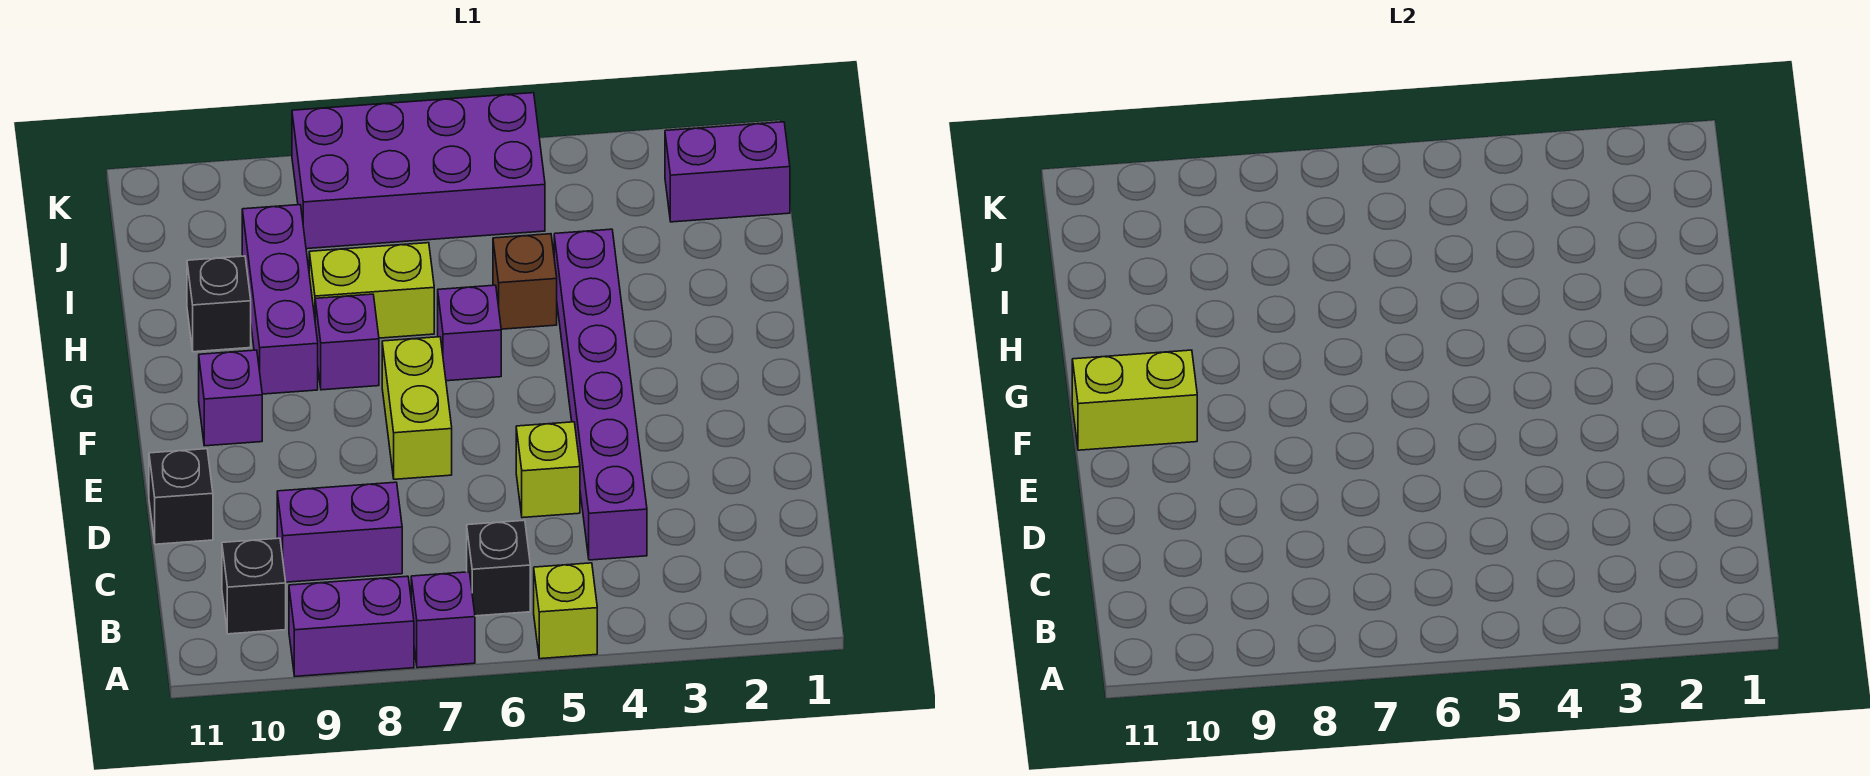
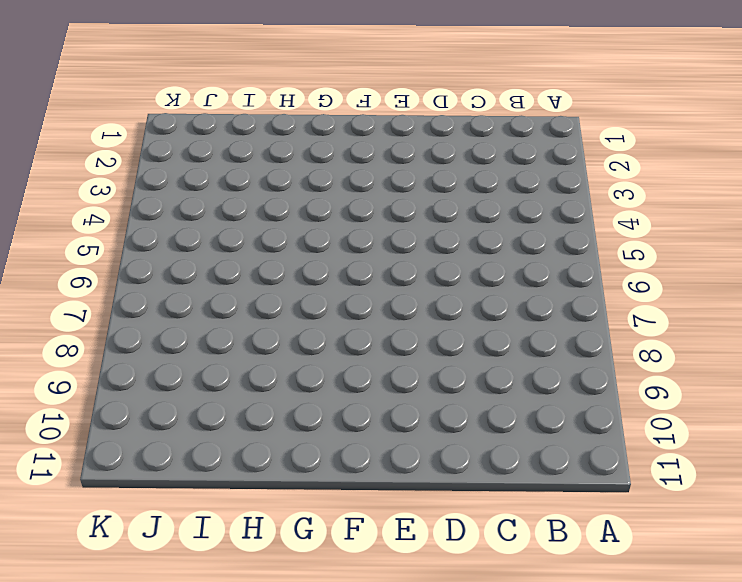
none -> lime brick A5 level 1
none -> purple brick A7 level 1
none -> purple brick A8:A9 level 1

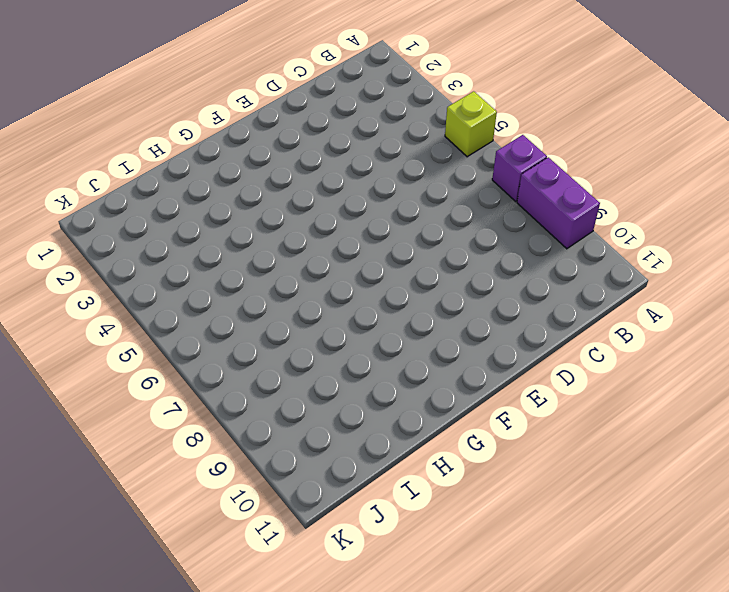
none -> black brick B6 level 1
none -> black brick B10 level 1
none -> purple brick C4:H4 level 1

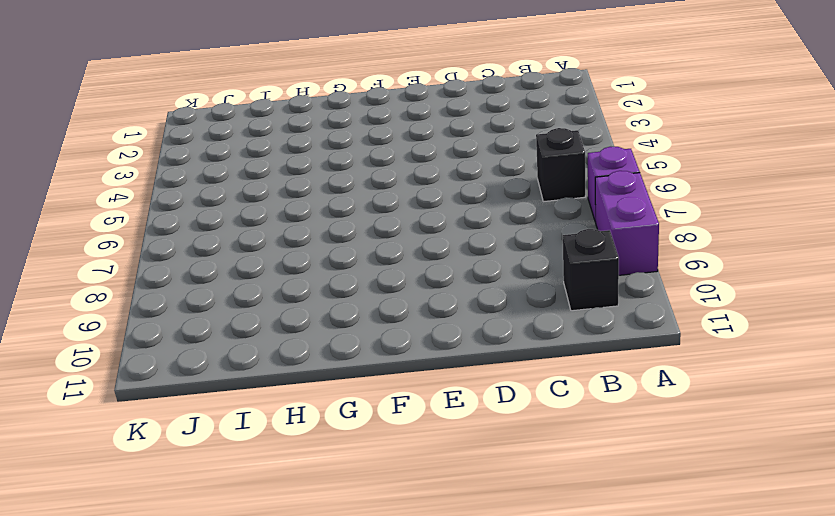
none -> lime brick A5 level 1
none -> purple brick C4:H4 level 1
none -> purple brick C8:C9 level 1

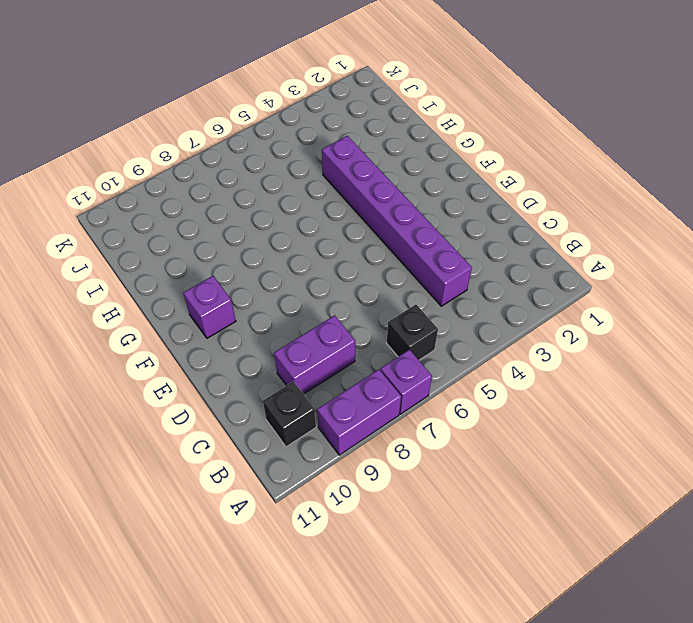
none -> lime brick A5 level 1
none -> lime brick D5 level 1
none -> black brick D11 level 1

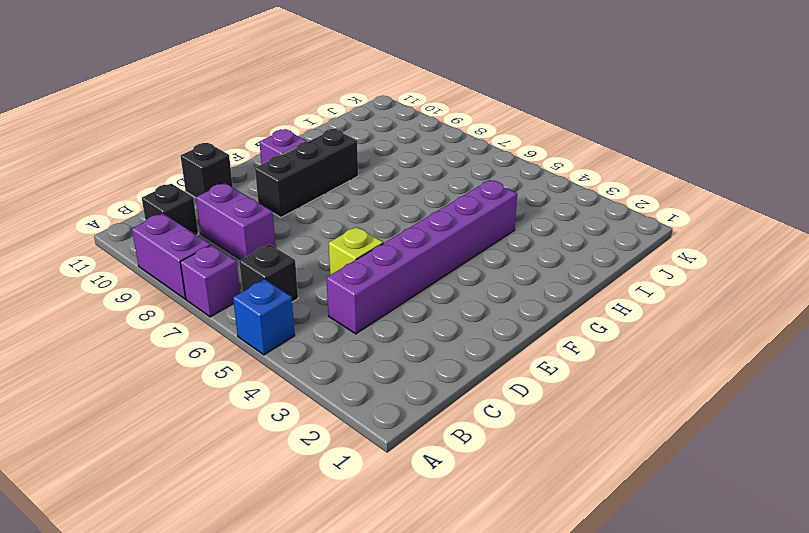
blue brick A5 level 1 -> lime brick A5 level 1
black brick E9:G9 level 1 -> purple brick G9:I9 level 1
none -> lime brick E7:F7 level 1
none -> purple brick G6 level 1
none -> purple brick G8 level 1

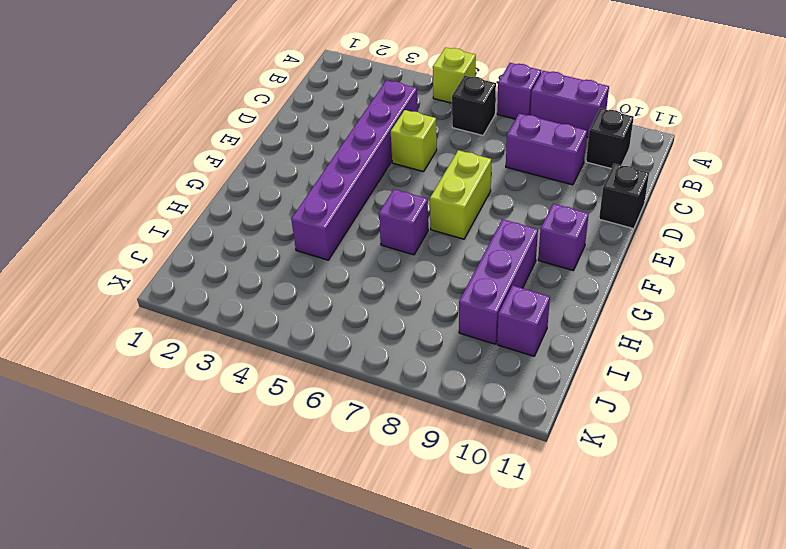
purple brick I10 level 1 -> purple brick G8 level 1
none -> brown brick H5 level 1
none -> lime brick H7:H8 level 1
none -> black brick H10 level 1

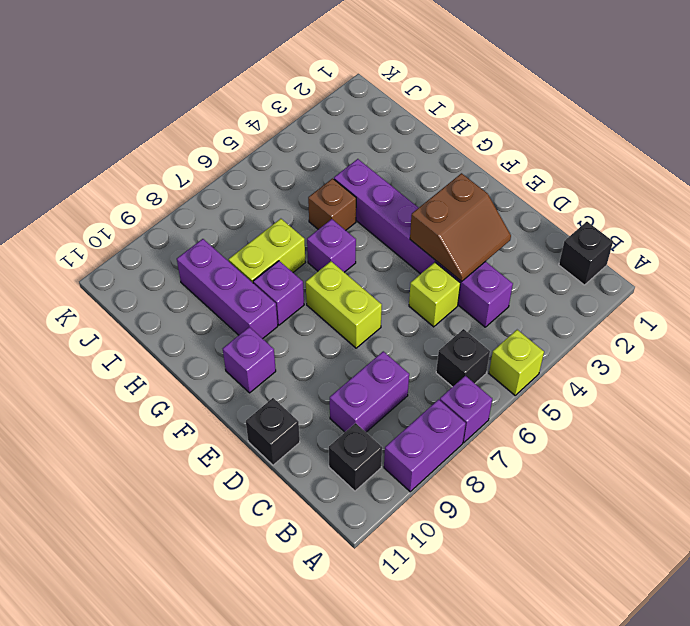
black brick B1 level 1 -> black brick H10 level 1
brown slope D3:E4 level 2 top E -> none
none -> purple brick J1:J2 level 1
none -> purple brick J5:K8 level 1
none -> lime brick F10:F11 level 2

